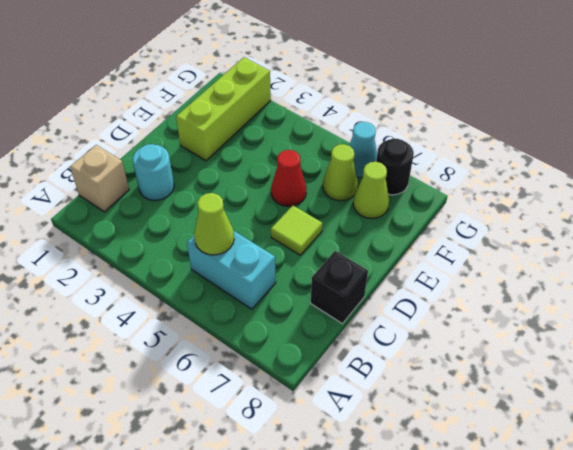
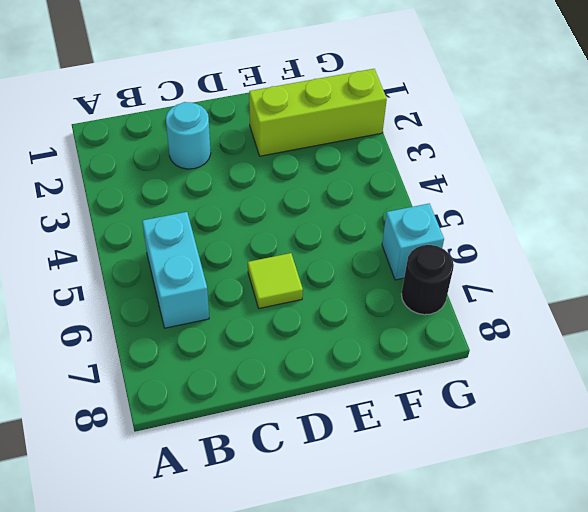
cyan brick G6 level 1 -> cyan cone G6 level 1
none -> tan brick B1 level 1
none -> black brick C8 level 1
none -> red cone E5 level 1

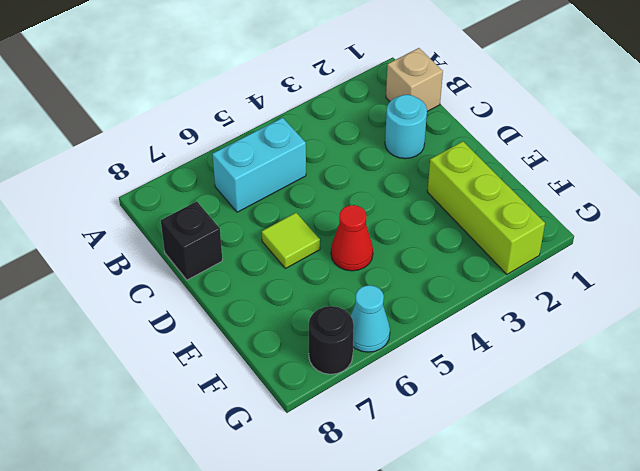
none -> lime cone F6 level 1
none -> lime cone F7 level 1
none -> lime cone B5 level 2

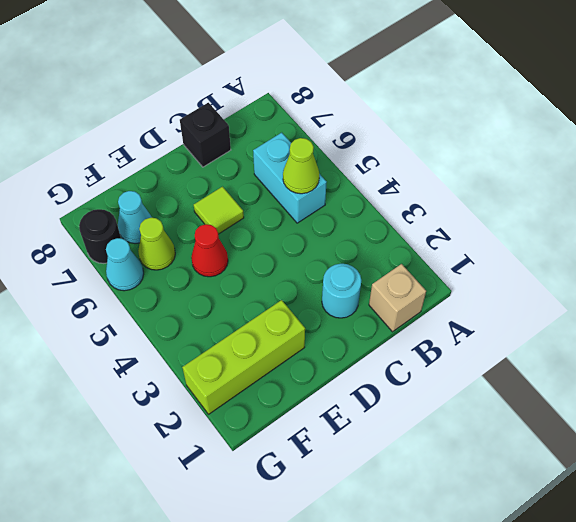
cyan cone F7 level 1 -> lime cone F7 level 1

